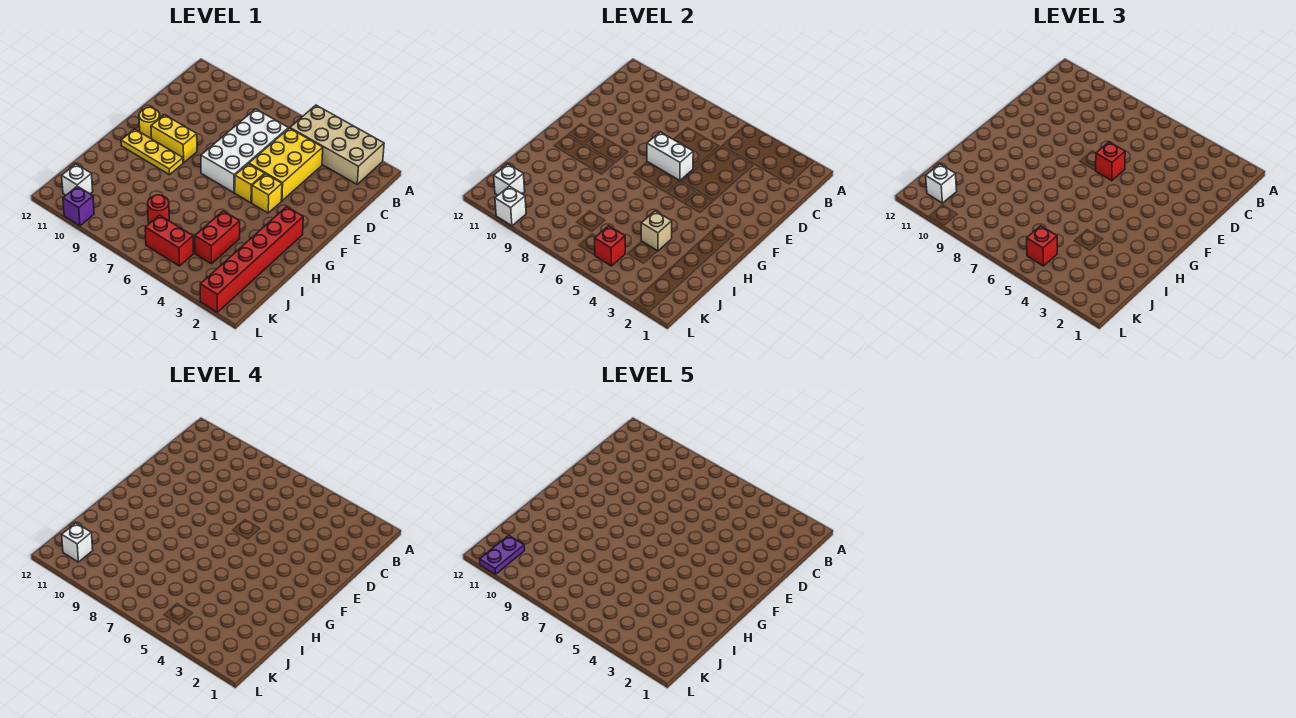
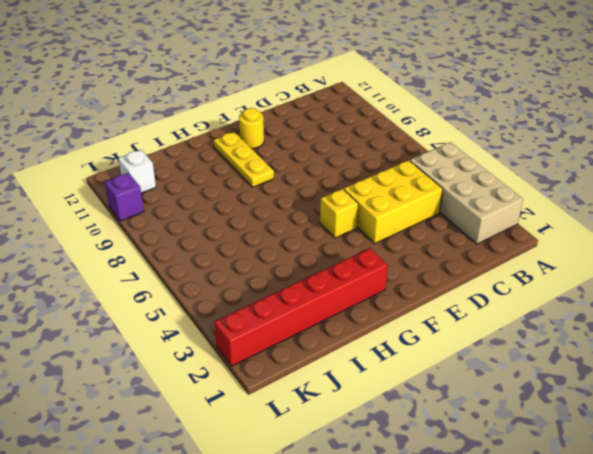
none -> white brick C6:F7 level 1
none -> yellow brick F4 level 1
none -> yellow brick F9:F10 level 1

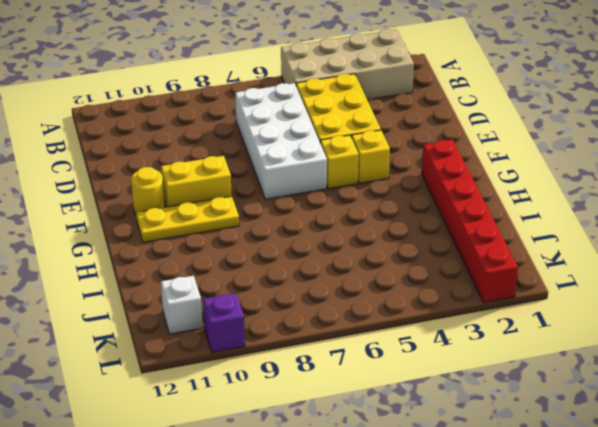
none -> red brick I4:J4 level 1
none -> red round brick J7 level 1
none -> red brick K5:K6 level 1

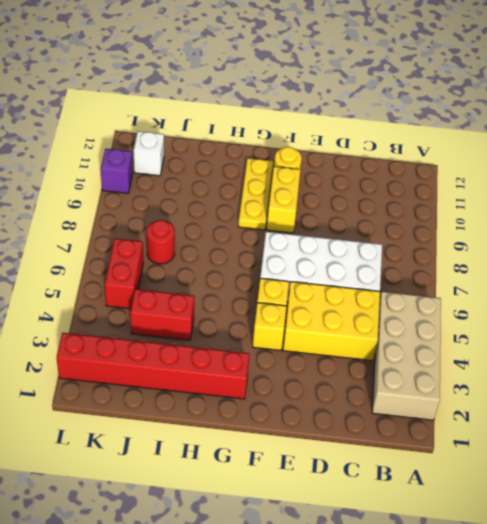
none -> white brick E6:E7 level 2
none -> tan brick I4 level 2
none -> red brick K5 level 2

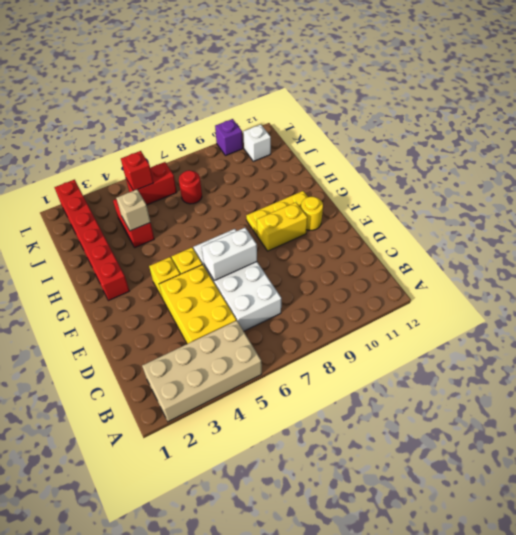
none -> white brick K11 level 2
none -> white brick L10 level 2
none -> red brick E6 level 3

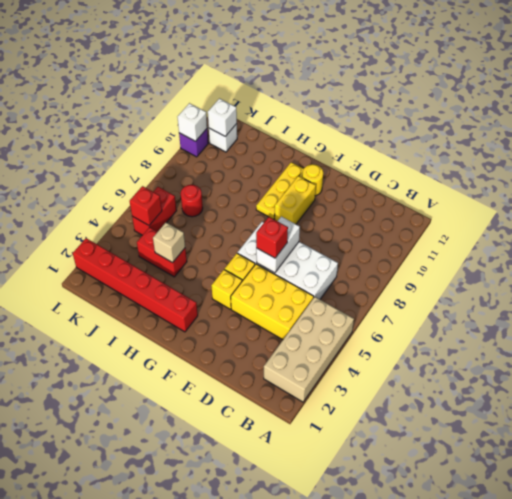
none -> red brick K5 level 3
none -> white brick K11 level 3
none -> white brick K11 level 4

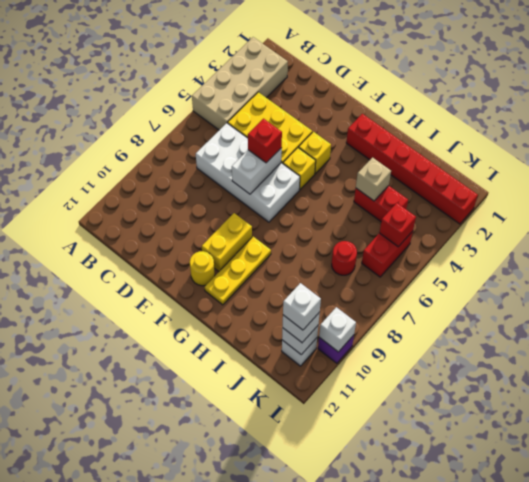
none -> red brick K5 level 3
none -> purple plate K11:L11 level 5

